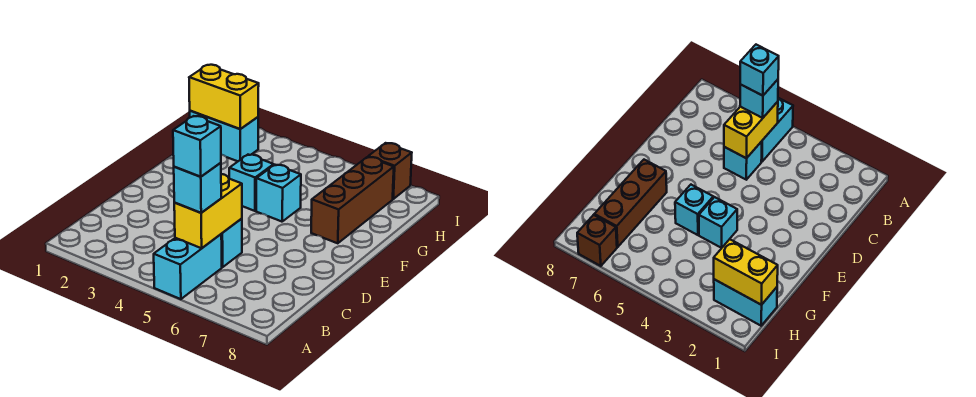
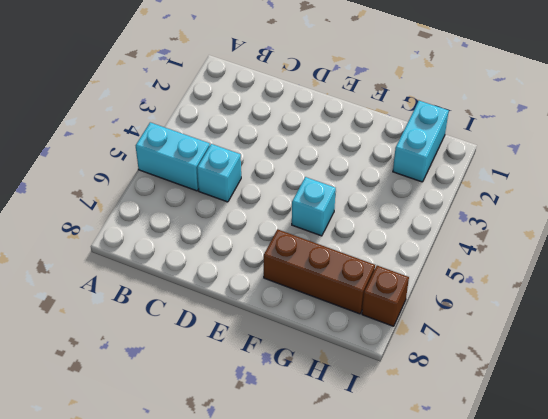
none -> cyan brick F4 level 1
none -> yellow brick B5:C5 level 2

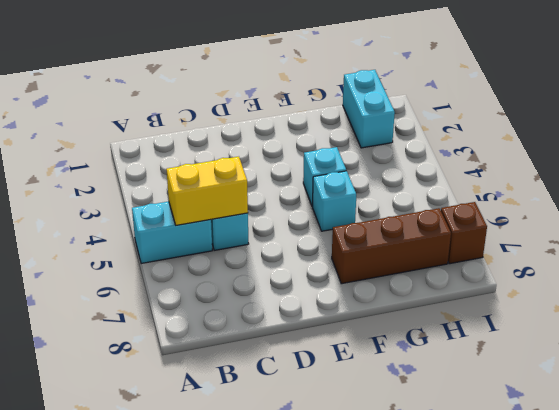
none -> yellow brick H1:H2 level 2
none -> cyan brick B5 level 3

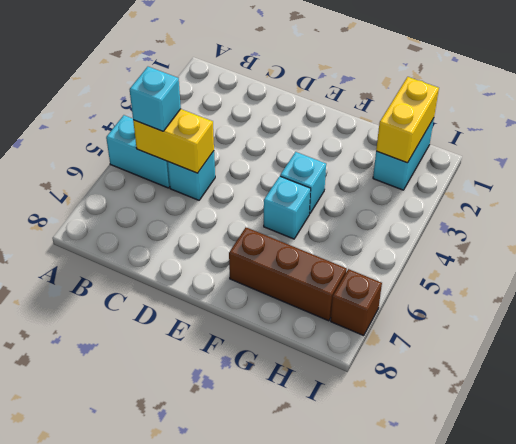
none -> cyan brick B5 level 4

